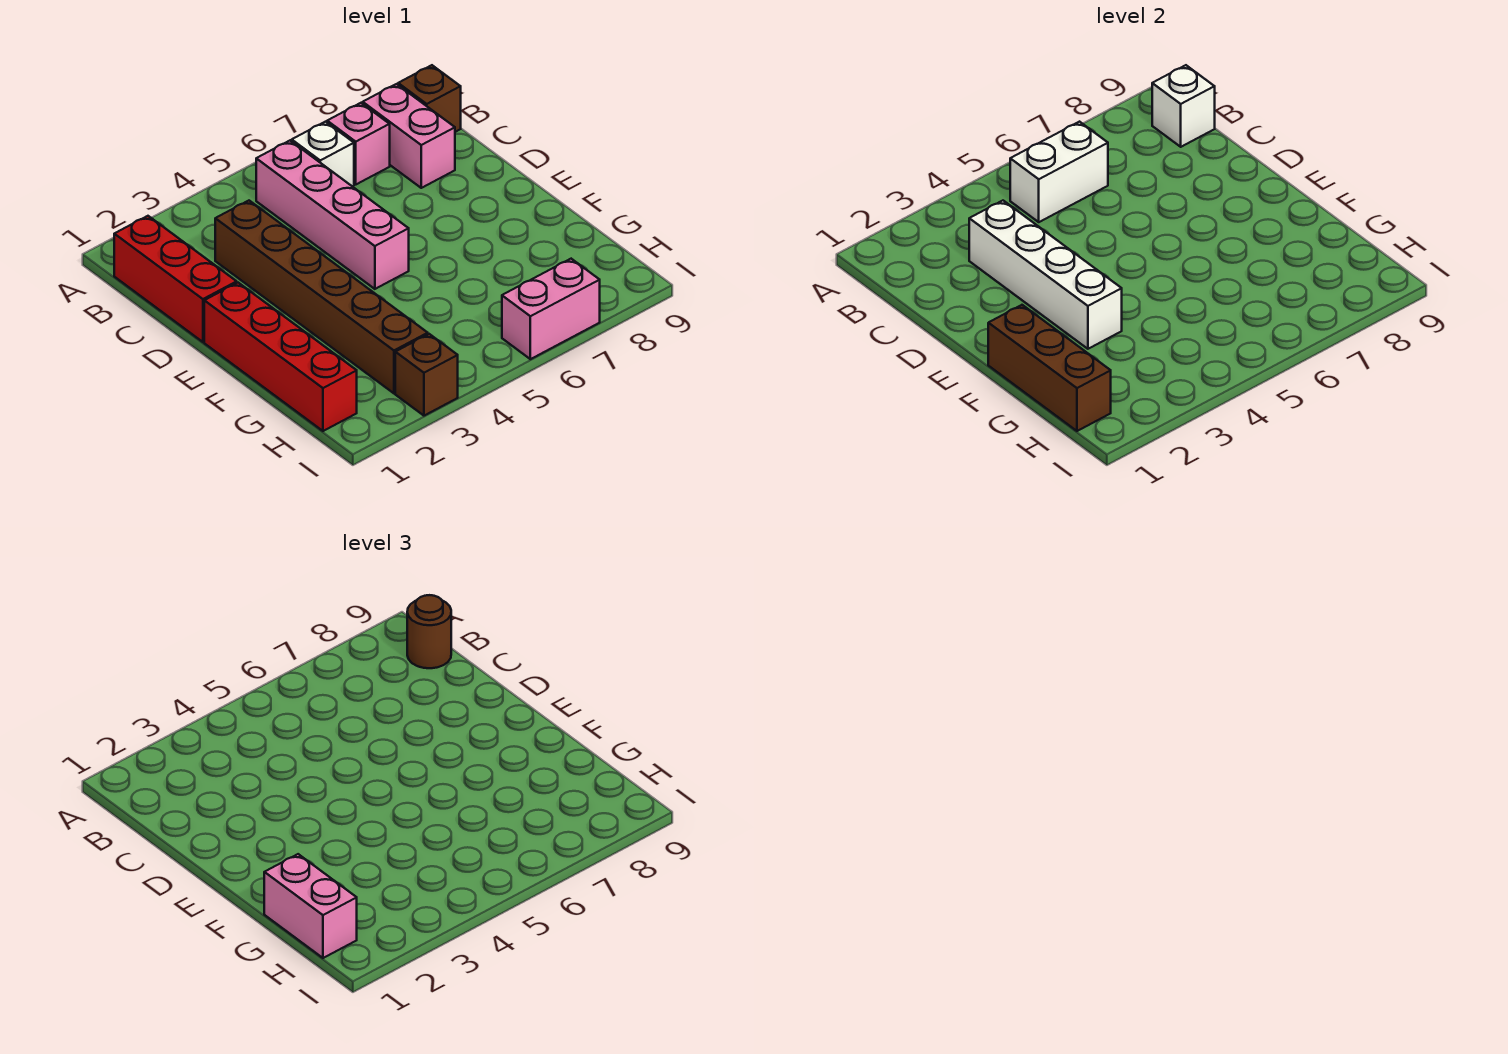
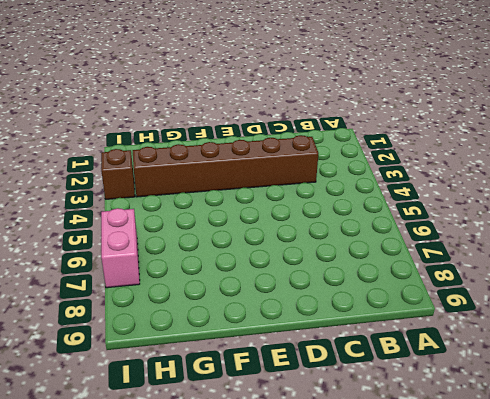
none -> red brick B1:D1 level 1
none -> pink brick B5:E5 level 1
none -> white brick B6 level 1

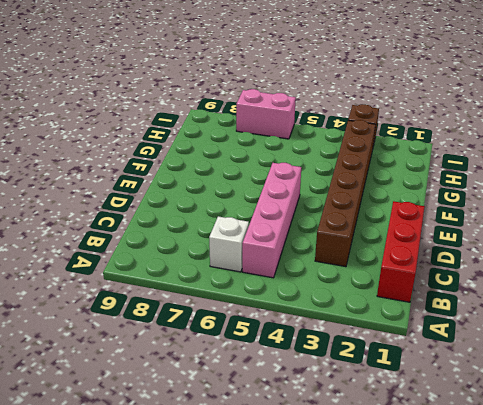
none -> pink brick B7 level 1
none -> pink brick B8:C8 level 1
none -> brown brick B9 level 1

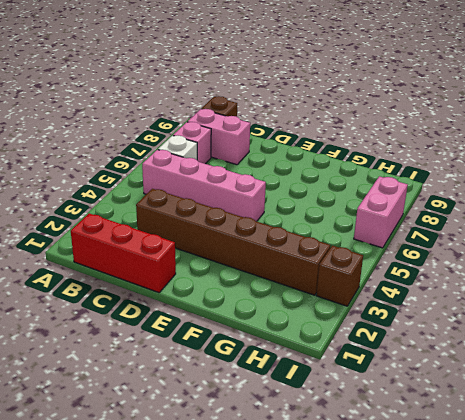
none -> red brick E1:H1 level 1
none -> white brick B5:B6 level 2
none -> white brick B9 level 2

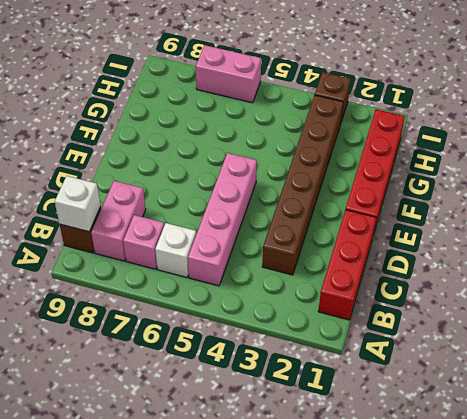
none -> white brick B5:B6 level 2
none -> white brick C3:F3 level 2
none -> brown brick F1:H1 level 2

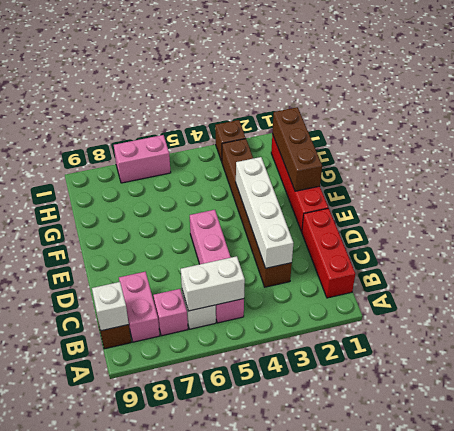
none -> brown round brick B9 level 3
none -> pink brick G1:H1 level 3

